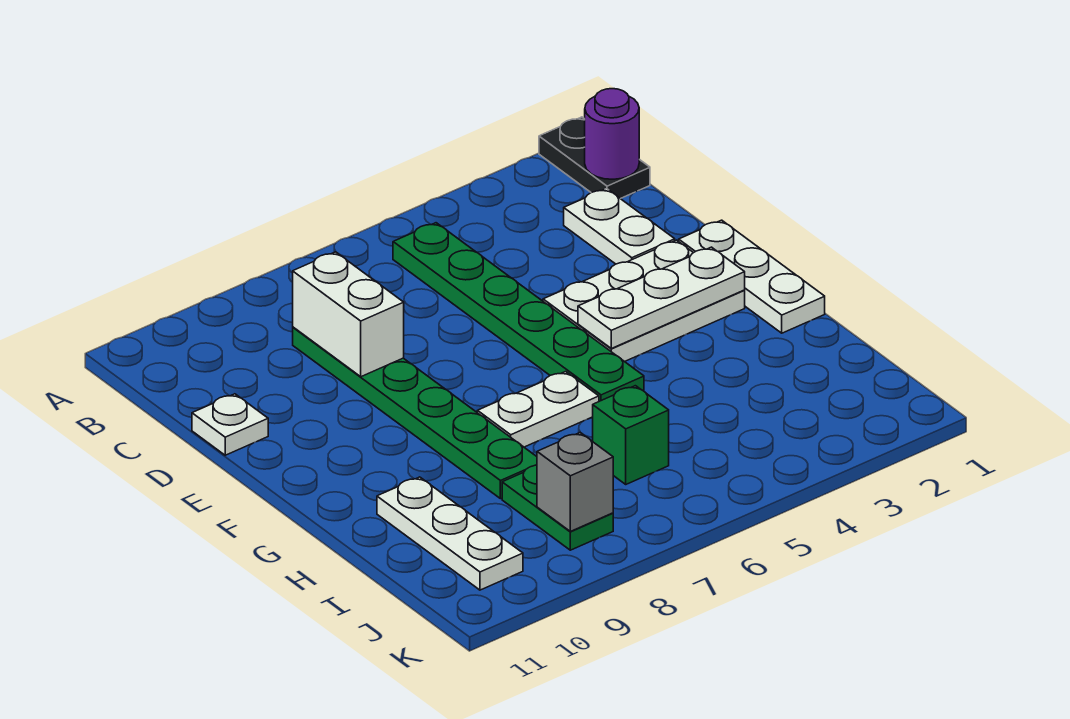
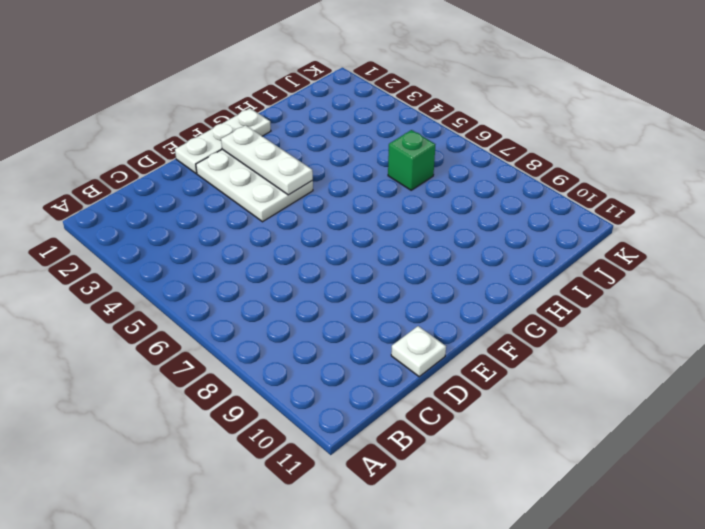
none -> black plate A1:B1 level 1
none -> green plate B5:G5 level 1
none -> white plate C2:D2 level 1

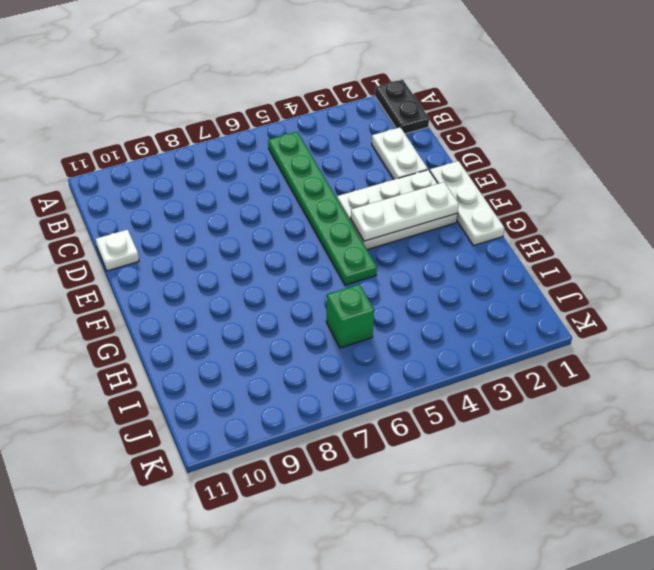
none -> green plate C8:H8 level 1
none -> white plate G6:G7 level 1
none -> white plate H10:J10 level 1

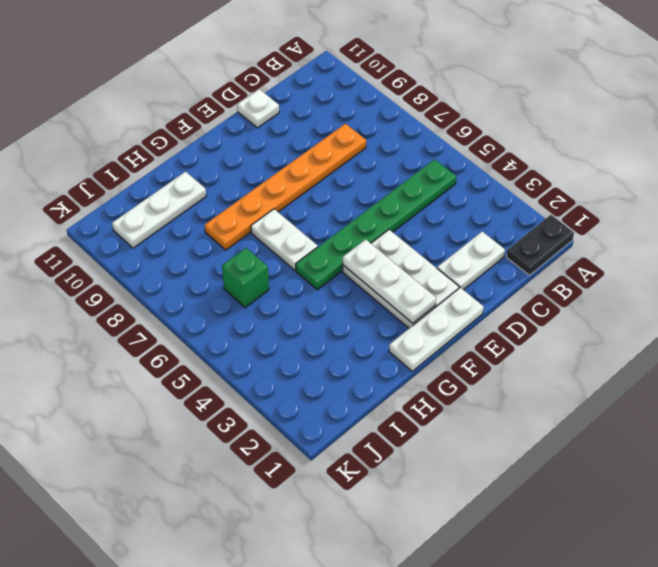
orange plate C8:H8 level 1 -> green plate C8:H8 level 1
none -> green plate I8:J8 level 1
none -> purple round brick B1 level 2
none -> white brick C8:D8 level 2

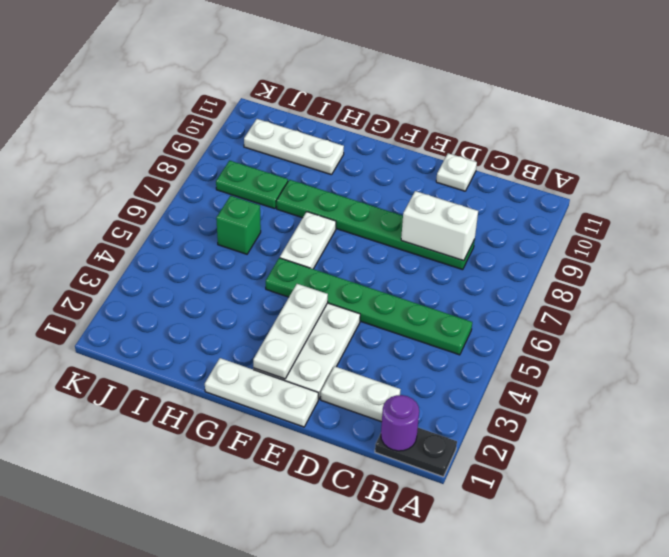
none -> grey brick J8 level 2

